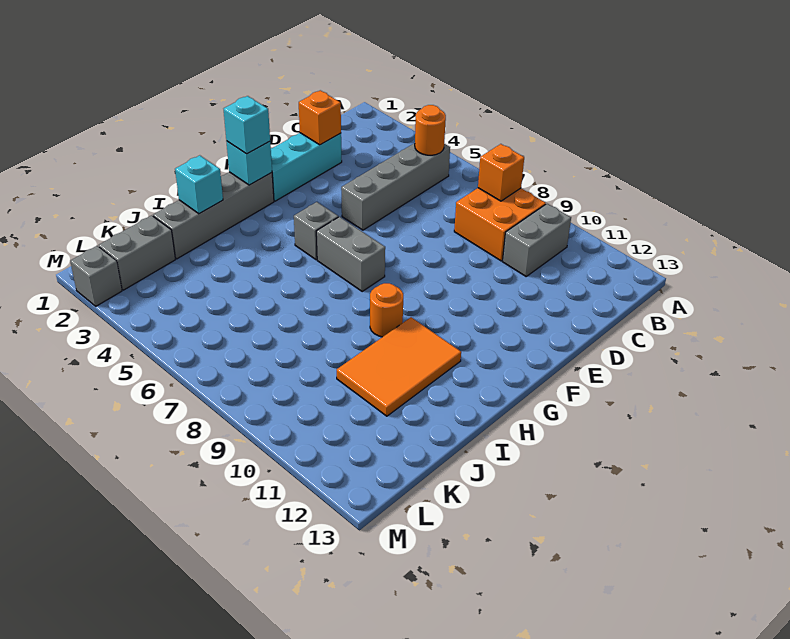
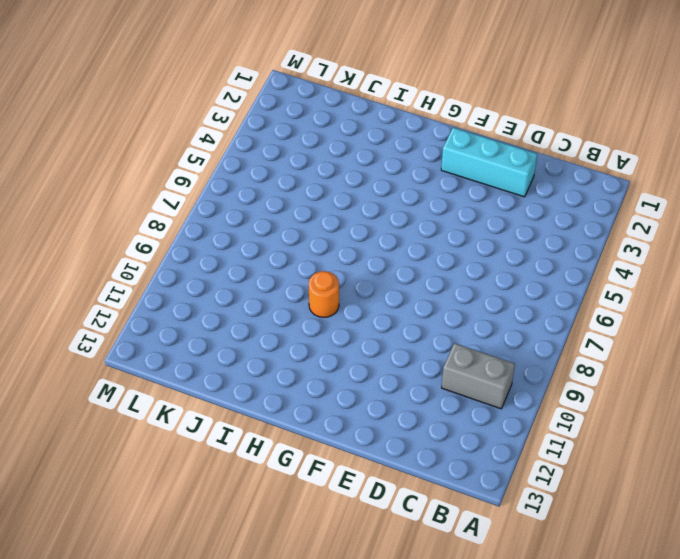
none -> grey brick B5:E5 level 1
none -> orange brick B8:C9 level 1
none -> grey brick G2:J2 level 1

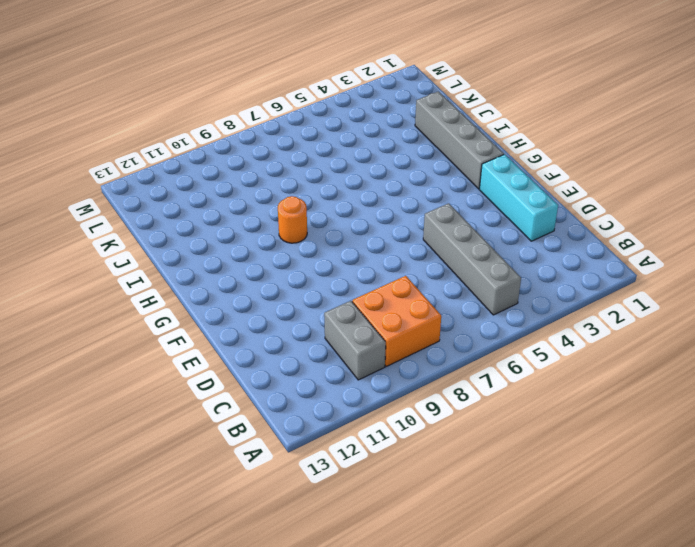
none -> grey brick G5 level 1
none -> grey brick G6:G7 level 1
none -> orange tile H10:J11 level 1

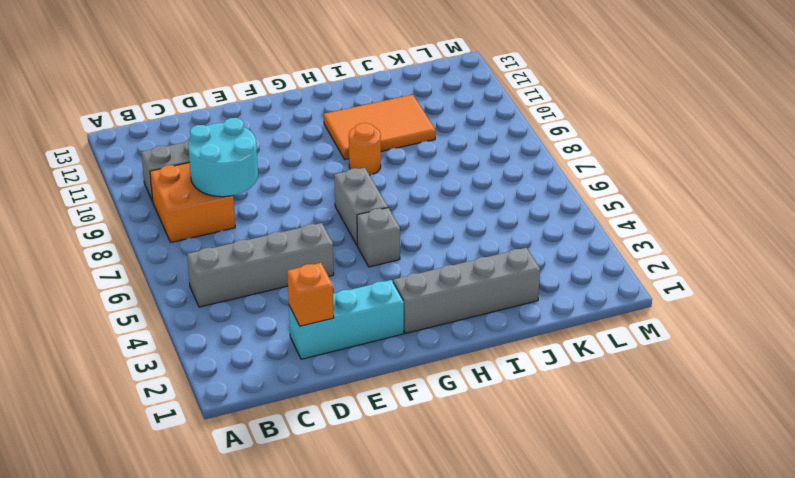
cyan round brick C8:D9 level 2 -> none
none -> grey brick K2:L2 level 1
none -> grey brick M2 level 1
none -> orange round brick B5 level 2

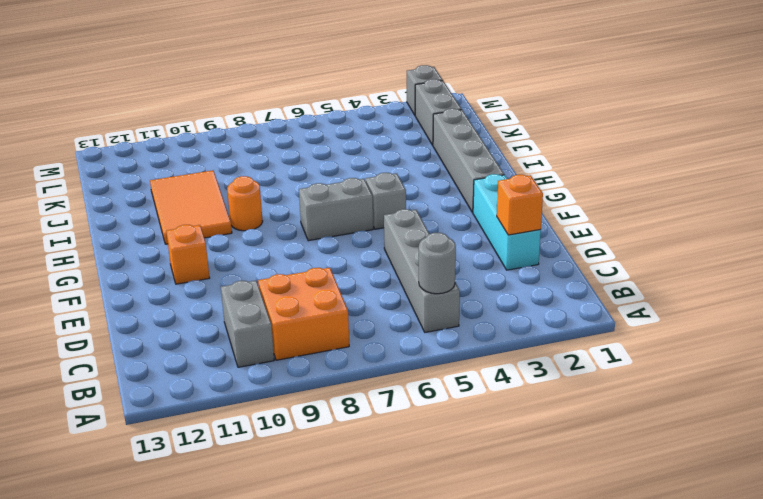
grey round brick B5 level 2 -> orange round brick B5 level 2
orange brick F11 level 1 -> orange brick B8 level 2
none -> cyan brick G2 level 2
none -> cyan brick I2 level 2
none -> cyan brick G2 level 3

